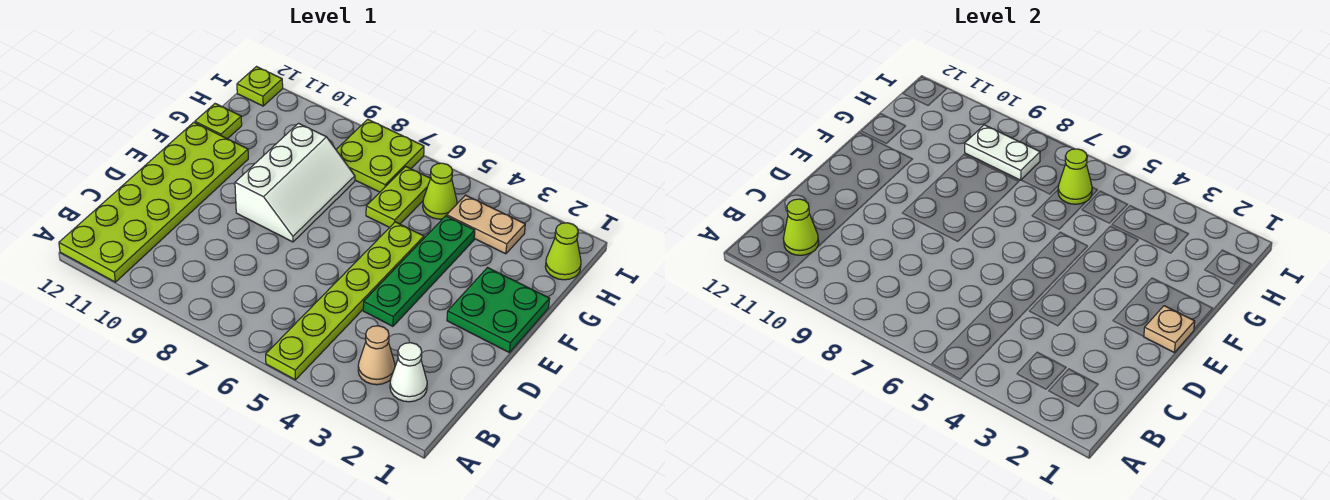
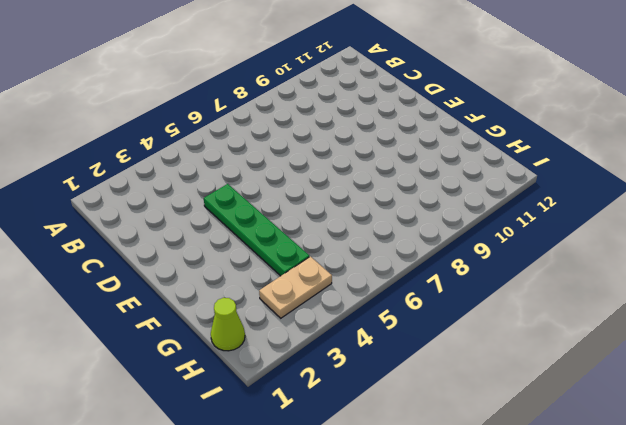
none -> lime plate A5:F5 level 1
none -> lime plate A11:F12 level 1
none -> white cone B2 level 1

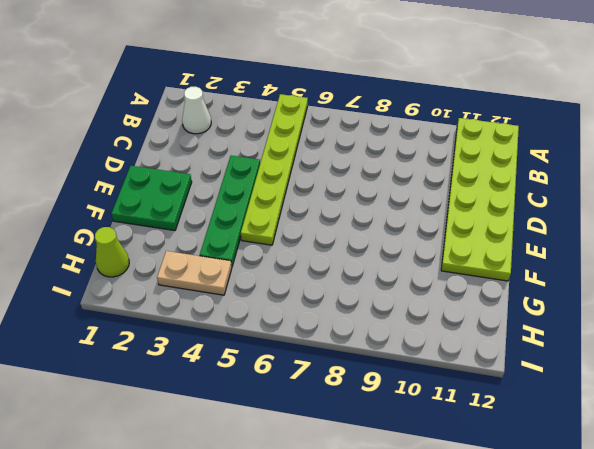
none -> tan cone B3 level 1
none -> white slope E8:G9 level 1 top 9
none -> lime plate G6:H6 level 1

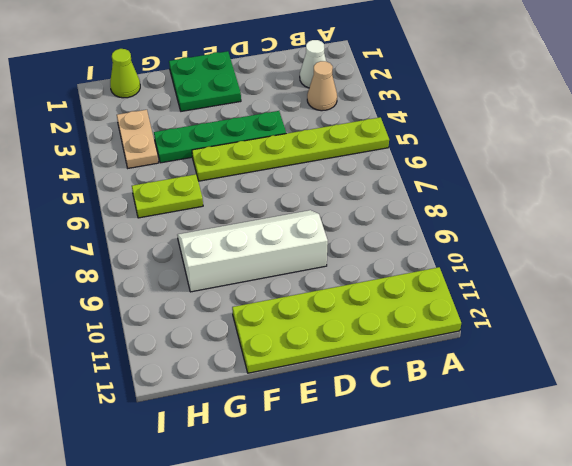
white slope D8:G9 level 1 top 9 -> white slope E8:G9 level 1 top 9
none -> lime plate G12 level 1
none -> lime cone H5 level 1
none -> lime plate H7:I8 level 1

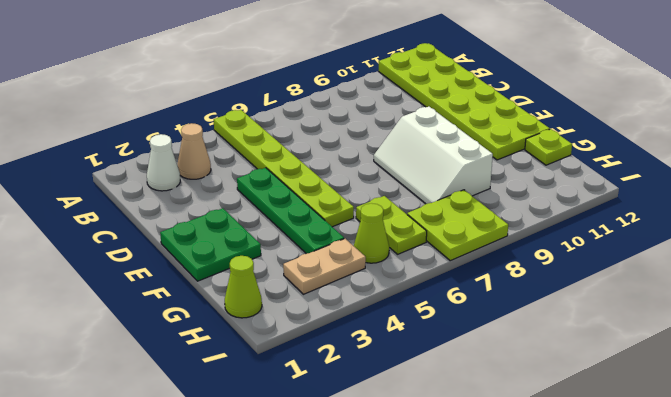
none -> lime plate I12 level 1
none -> lime cone B11 level 2
none -> tan plate E1 level 2

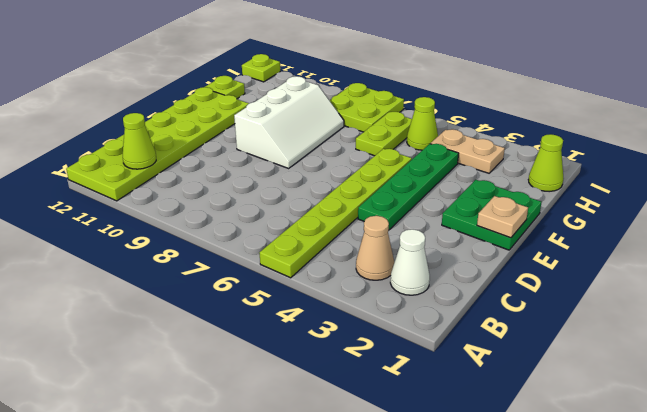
none -> lime cone H6 level 2
none -> white plate H8:H9 level 2

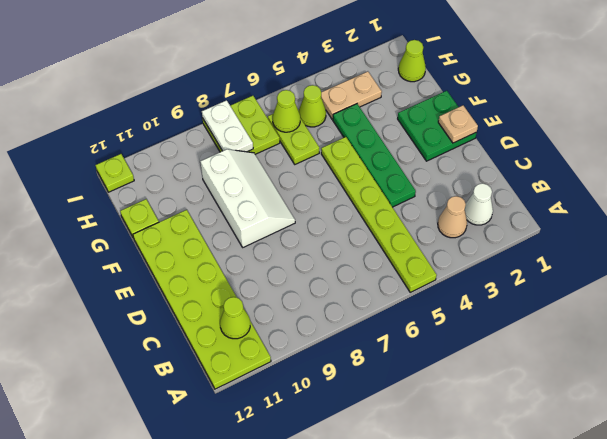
white plate H8:I8 level 2 -> white plate H8:H9 level 2

